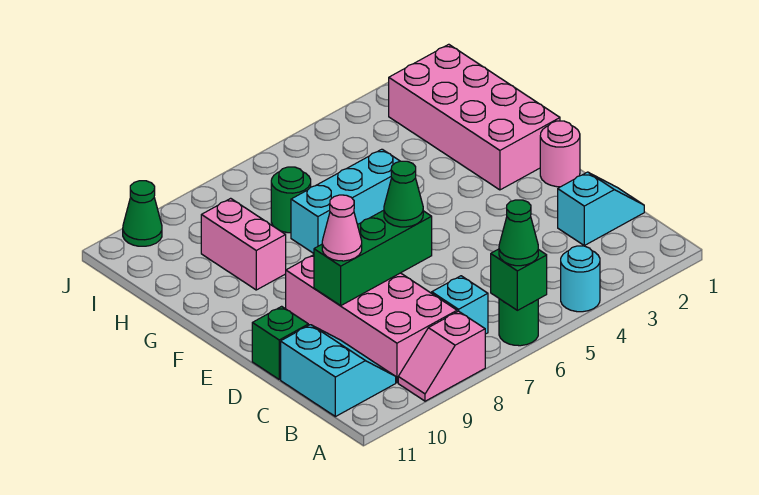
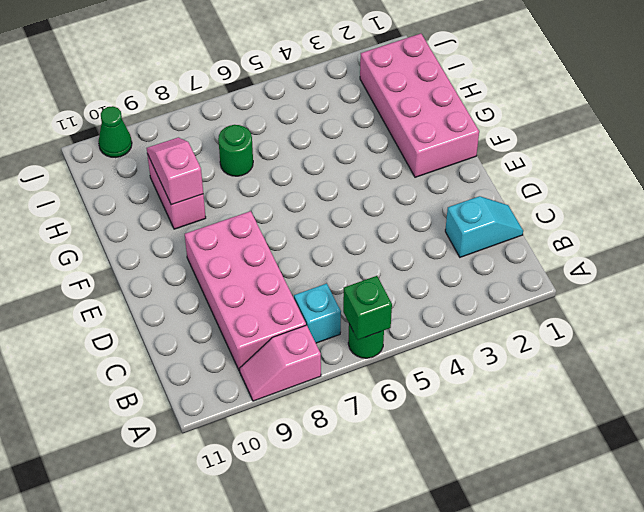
pink slope G9:H9 level 2 top G -> none
none -> cyan round brick A4 level 1
none -> cyan slope B10:C11 level 1 top 11
none -> green brick D11 level 1

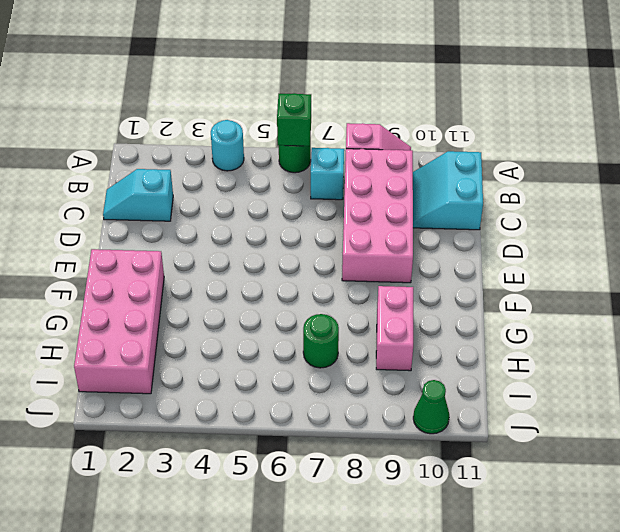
none -> green brick D11 level 1
none -> pink round brick E1 level 1
none -> cyan brick G5:G7 level 1

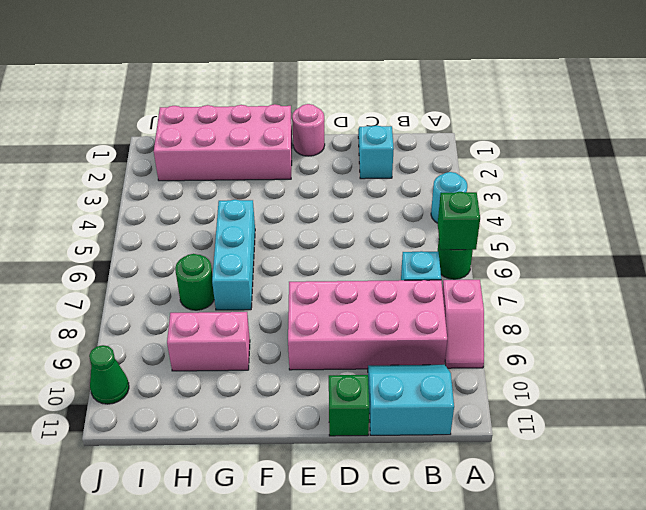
none -> green brick D7:D9 level 2
none -> green cone A6 level 3
none -> green cone D7 level 3

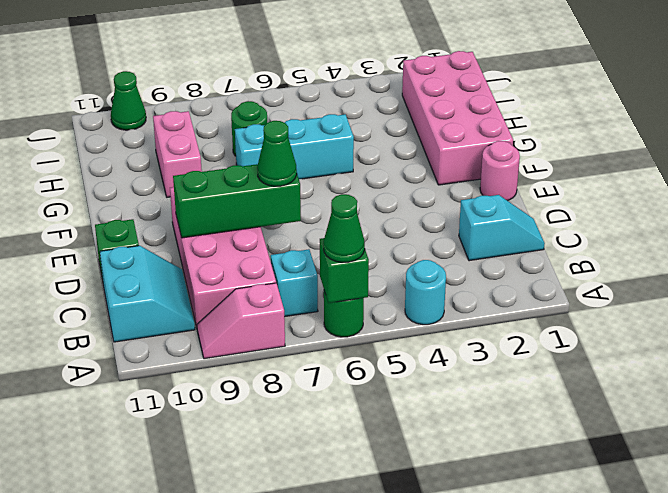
none -> pink cone D9 level 3

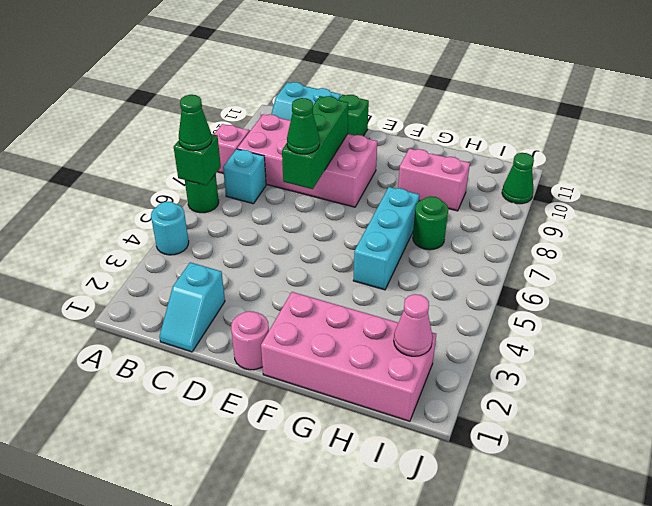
pink cone I2 level 2 -> pink cone D9 level 3

